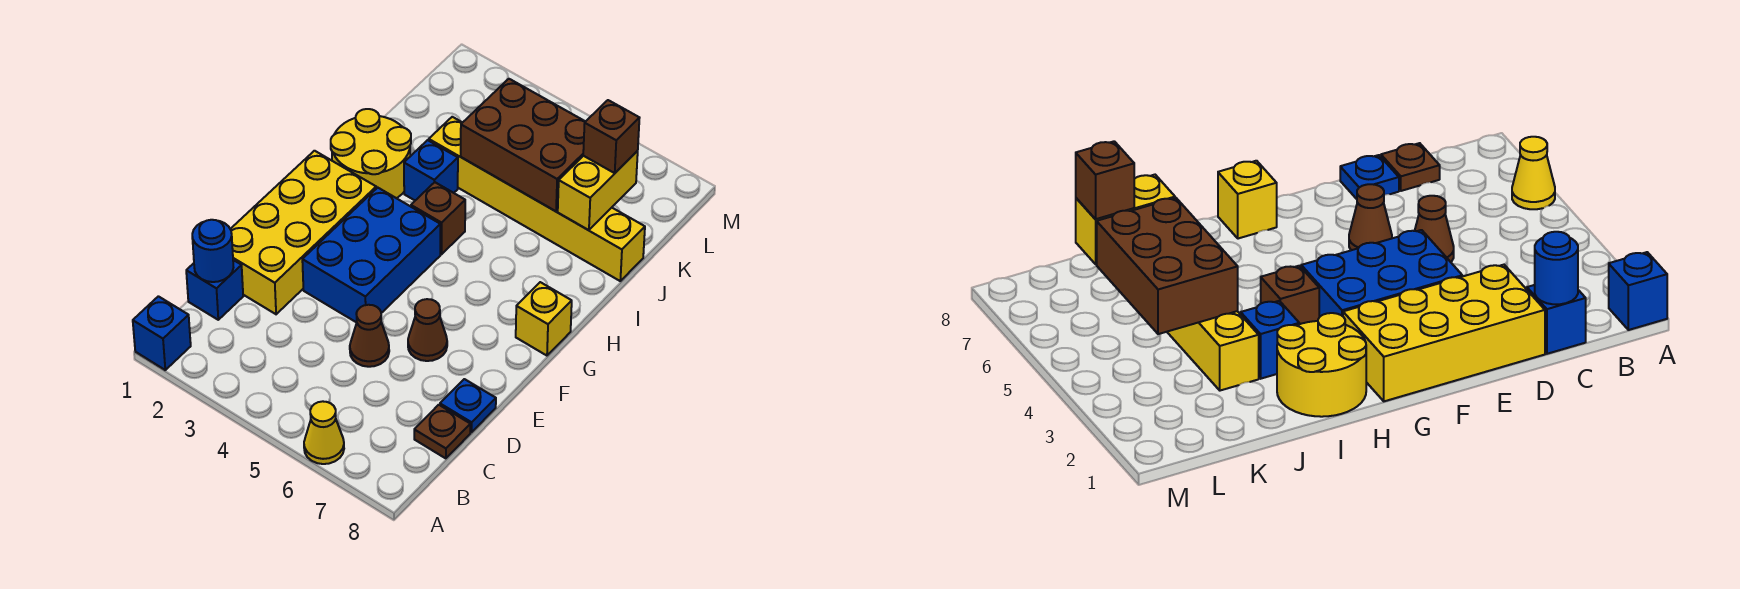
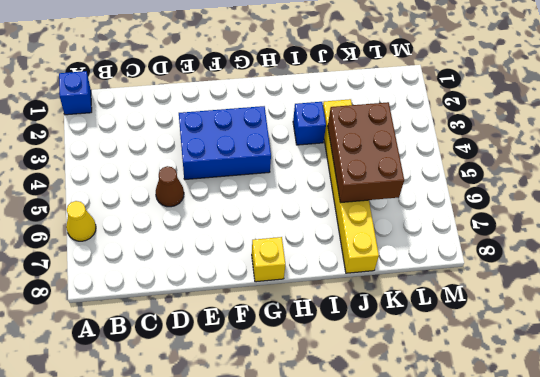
none -> blue brick C1 level 1
none -> brown plate C8 level 1
none -> yellow brick D1:G2 level 1

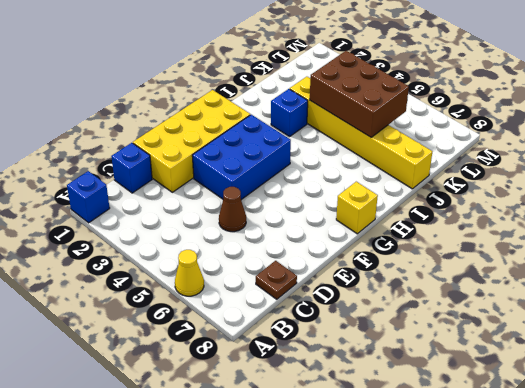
none -> blue plate D8 level 1
none -> brown cone E6 level 1
none -> yellow round brick H1:I2 level 1

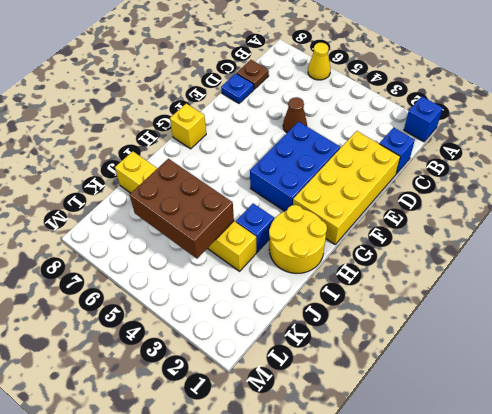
none -> brown cone E6 level 1
none -> brown brick H4 level 1
none -> blue round brick C1 level 2

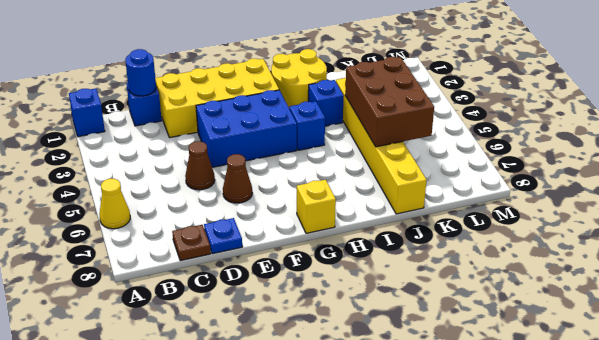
blue brick H4 level 1 -> brown brick H4 level 1
none -> yellow brick J7:K7 level 2
none -> brown brick K7 level 3

